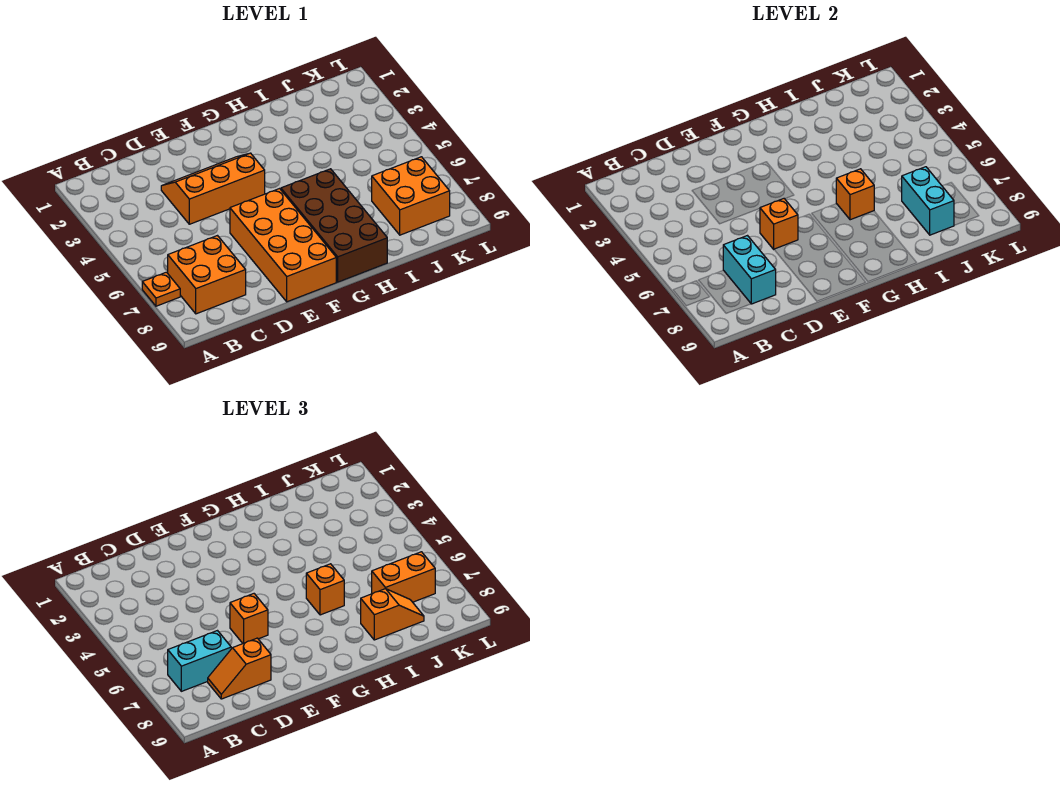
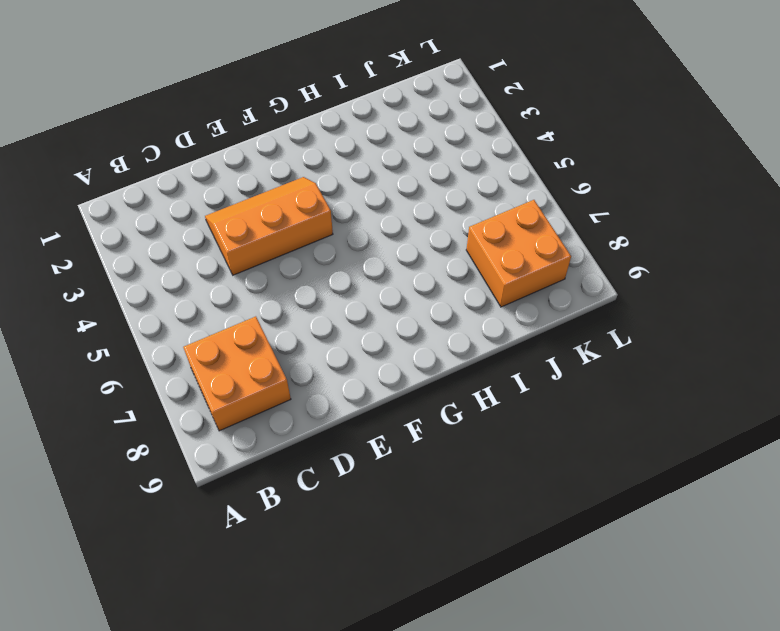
none -> orange plate A7 level 1
none -> orange brick E6:F9 level 1
none -> brown brick G6:H9 level 1

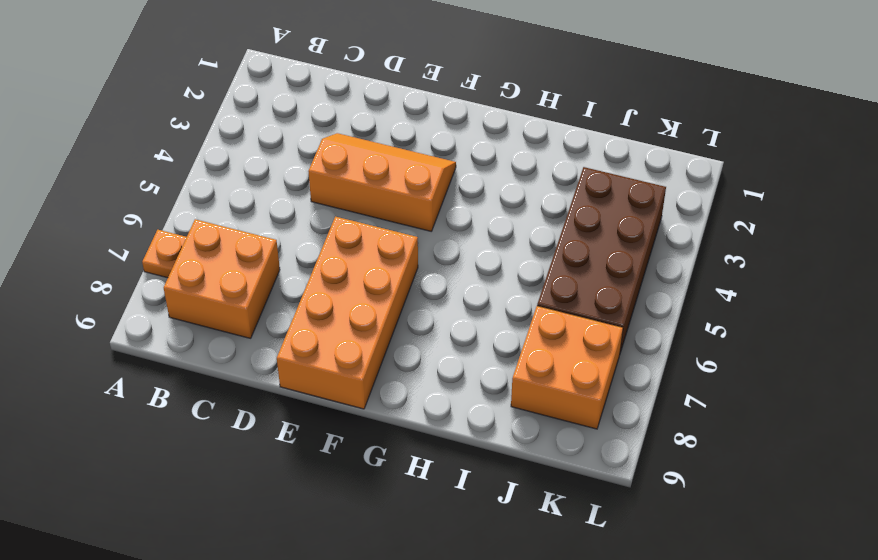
brown brick J3:K6 level 1 -> brown brick G6:H9 level 1
none -> cyan brick C7:C8 level 2
none -> orange brick E6 level 2
none -> orange brick H6 level 2

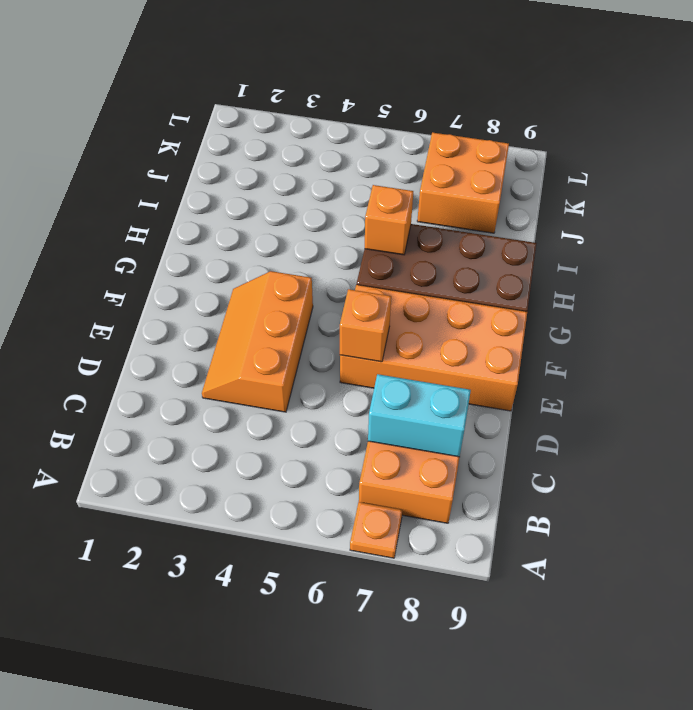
none -> cyan brick J7:J8 level 2
none -> cyan brick B7:C7 level 3
none -> orange slope C8:D8 level 3 top D

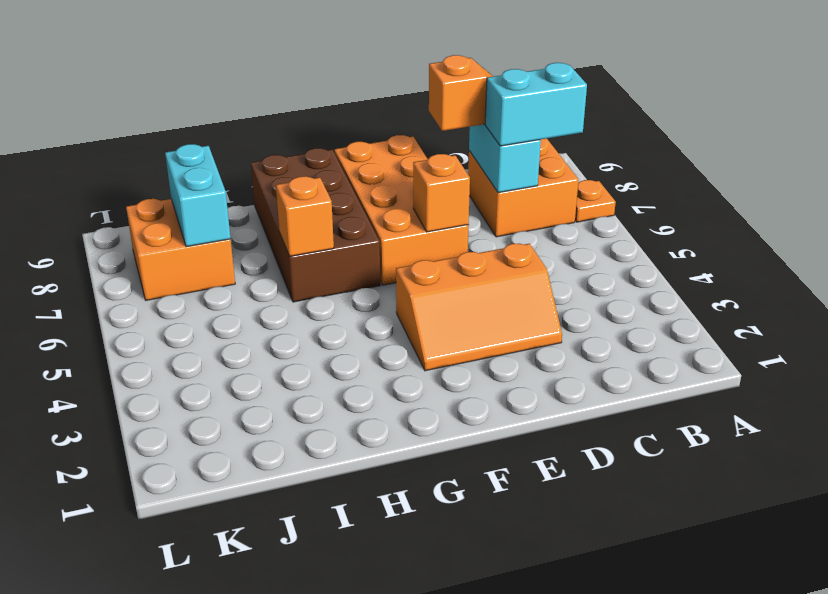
none -> orange brick E6 level 3
none -> orange brick H6 level 3
none -> orange slope I8:J8 level 3 top I

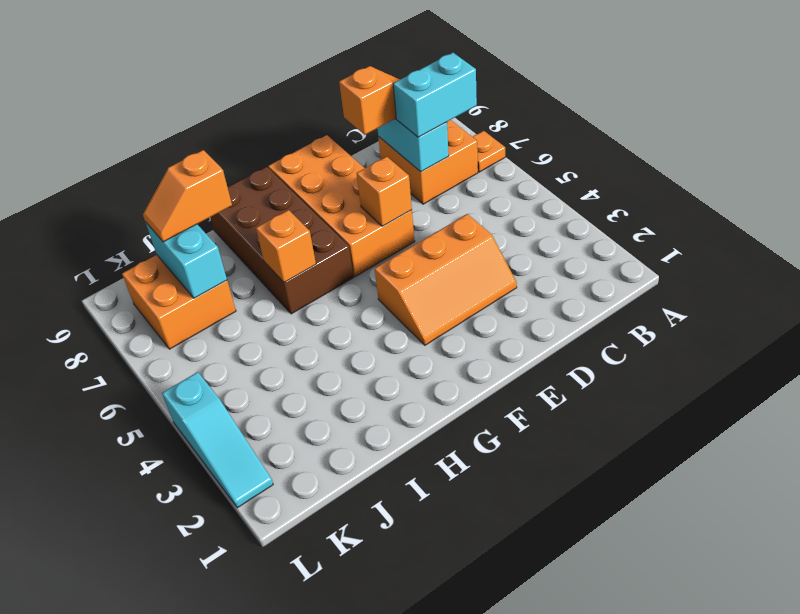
cyan slope L2:L4 level 1 top 4 -> none
none -> orange brick E6 level 3
none -> orange brick H6 level 3
none -> orange brick J7:K7 level 3

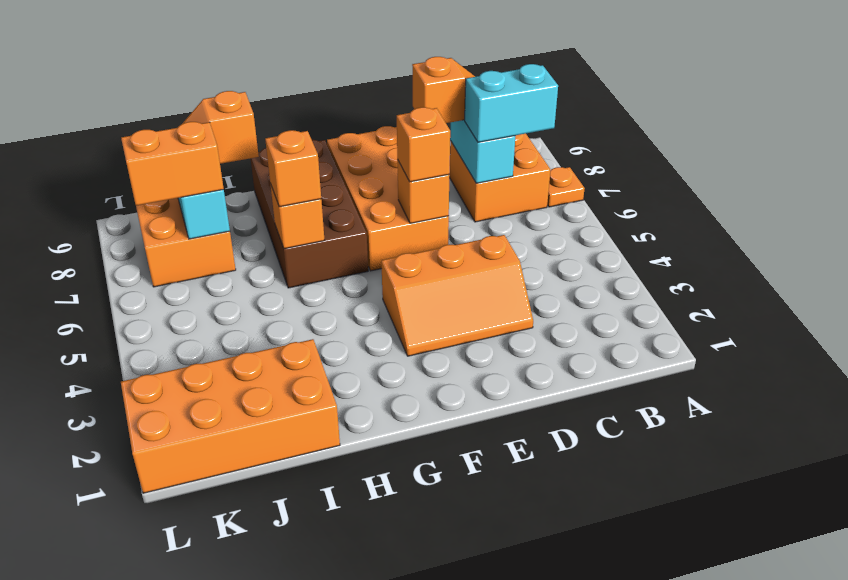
orange brick I1:L2 level 1 -> none

